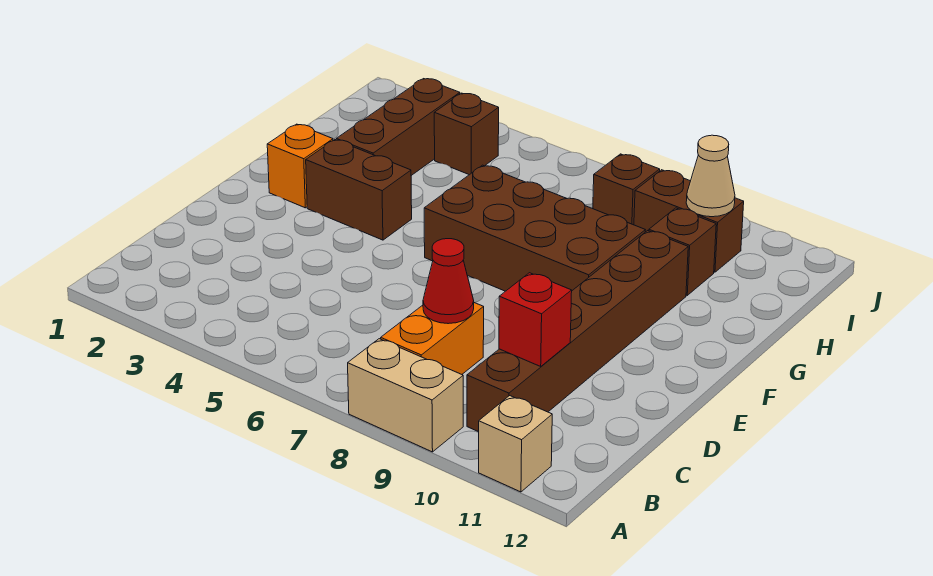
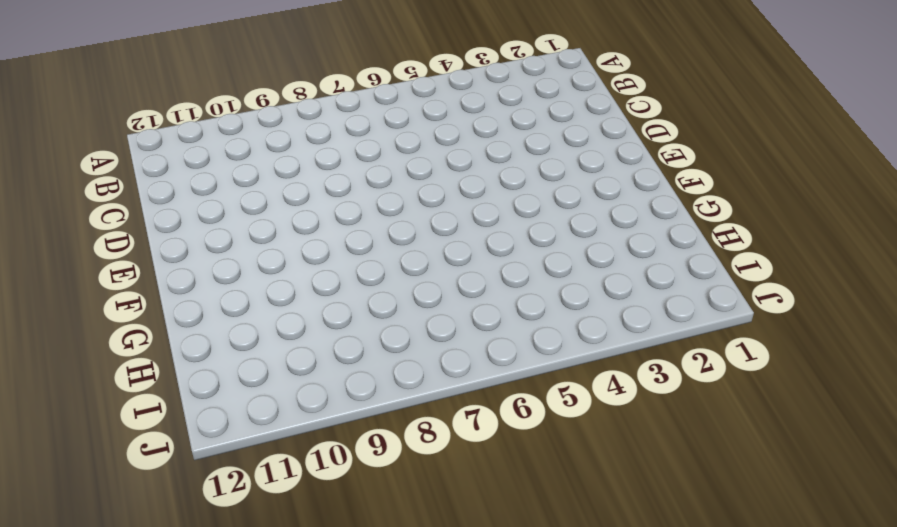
none -> tan brick A8:A9 level 1
none -> tan brick A11 level 1
none -> orange brick B8:C8 level 1

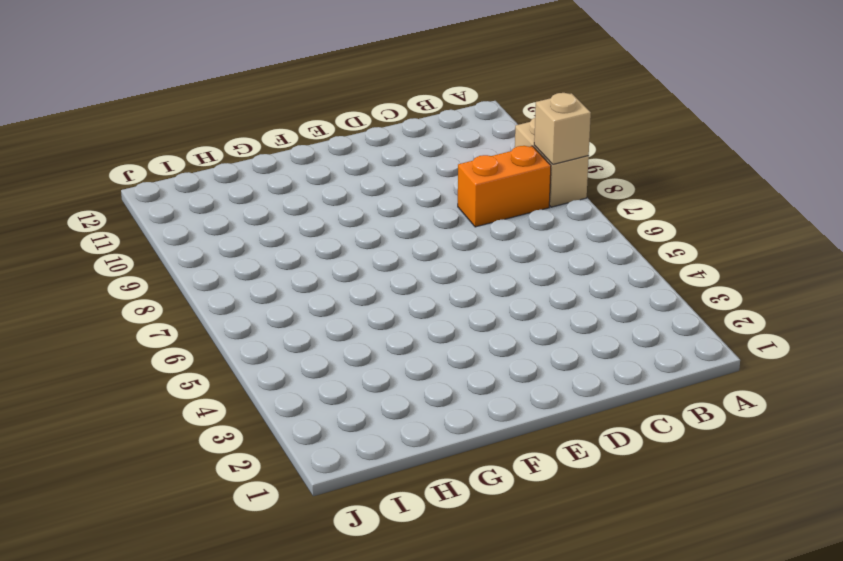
tan brick A8 level 2 -> tan brick A11 level 1
none -> brown brick B10:G10 level 1
none -> orange brick F2 level 1
none -> brown brick F3:F4 level 1

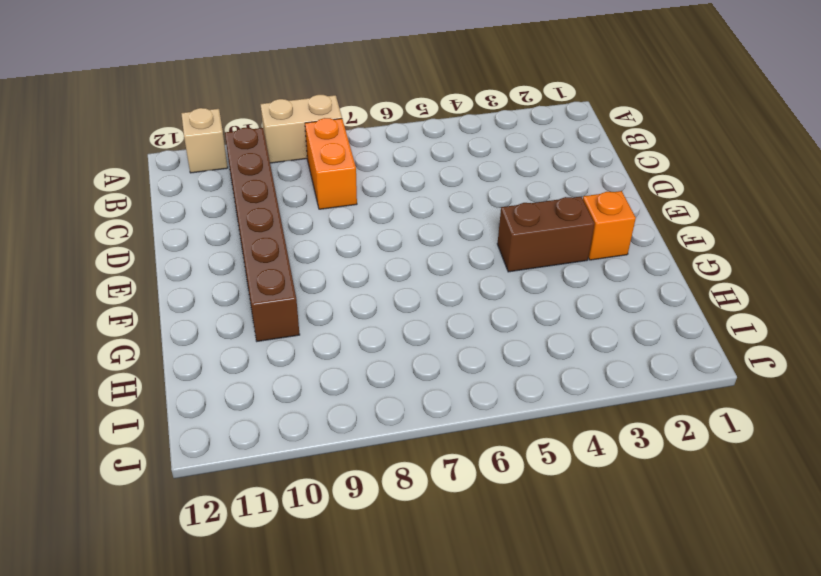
none -> brown brick F6:G9 level 1
none -> brown brick G3:I3 level 1
none -> brown brick H10 level 1

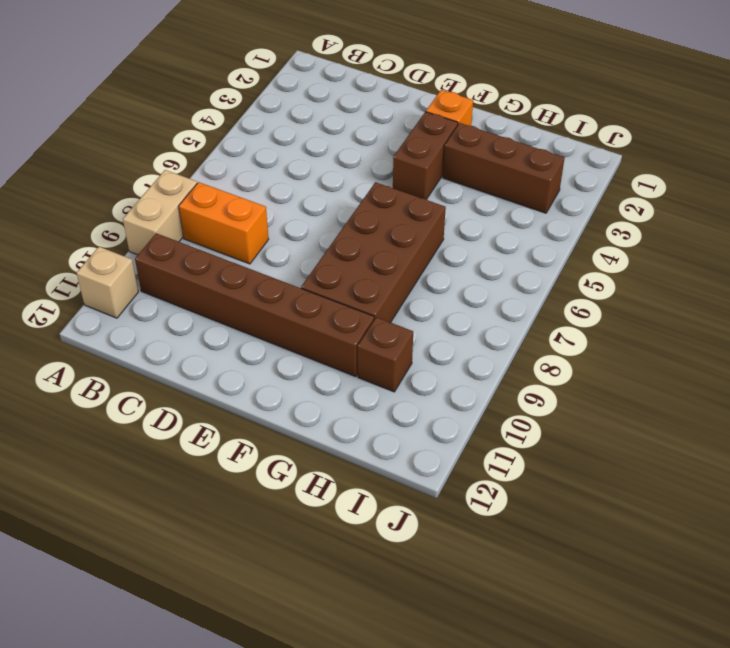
none -> brown brick I4 level 1
none -> brown brick I8 level 1
none -> brown brick I9:I10 level 1

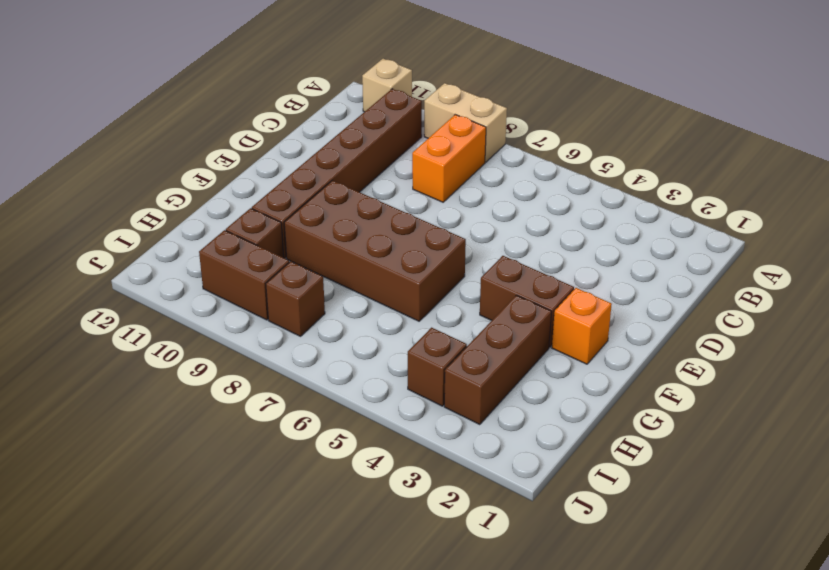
none -> red cone C8 level 2
none -> red brick C10 level 2
none -> tan cone I10 level 2

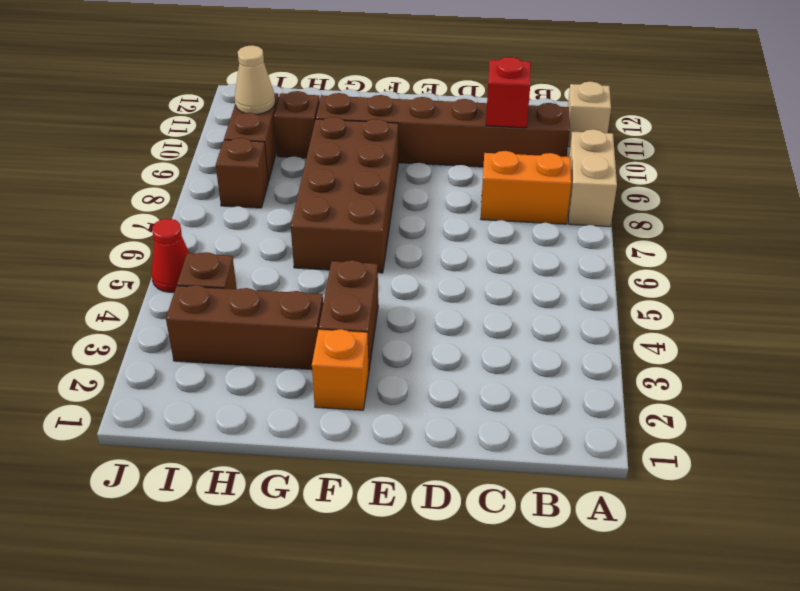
red cone J5 level 1 -> red cone C8 level 2

